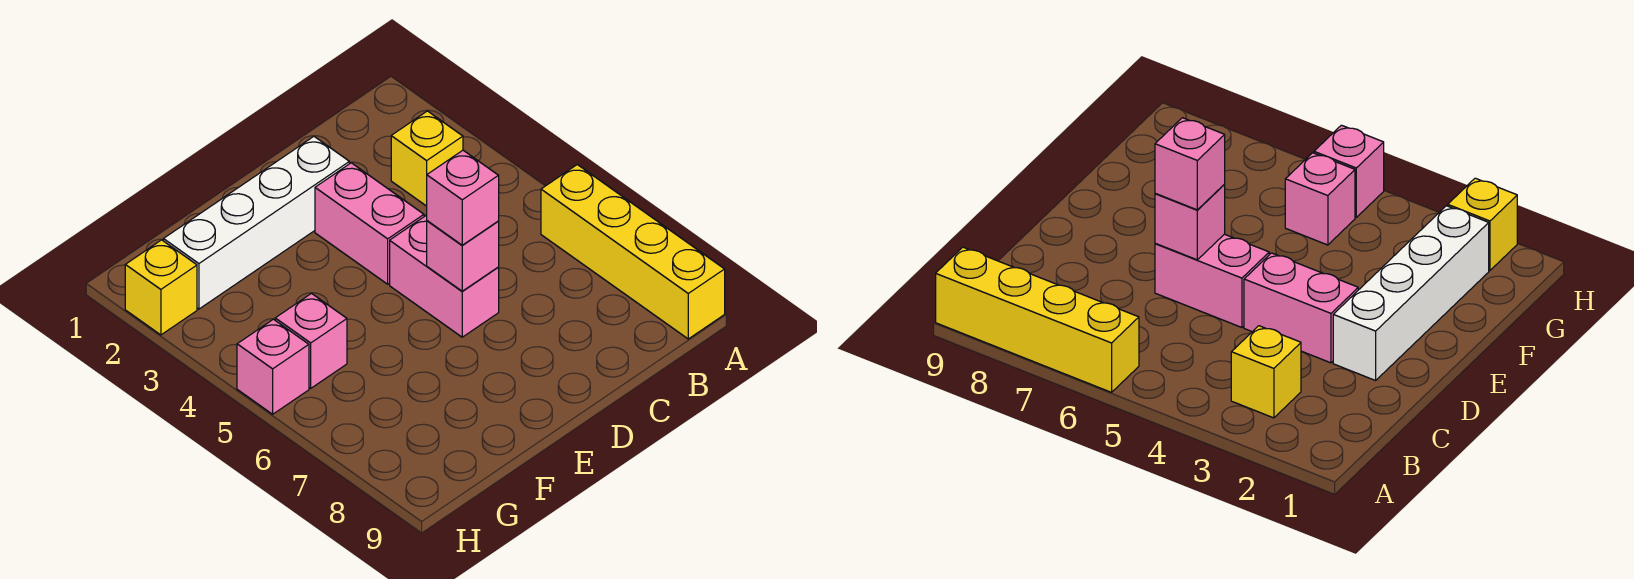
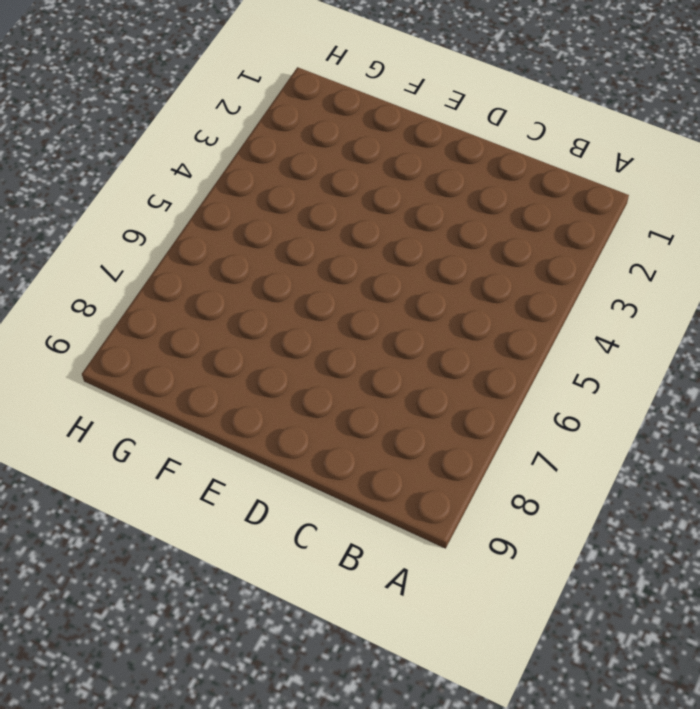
none -> yellow brick A6:A9 level 1
none -> yellow brick B3 level 1

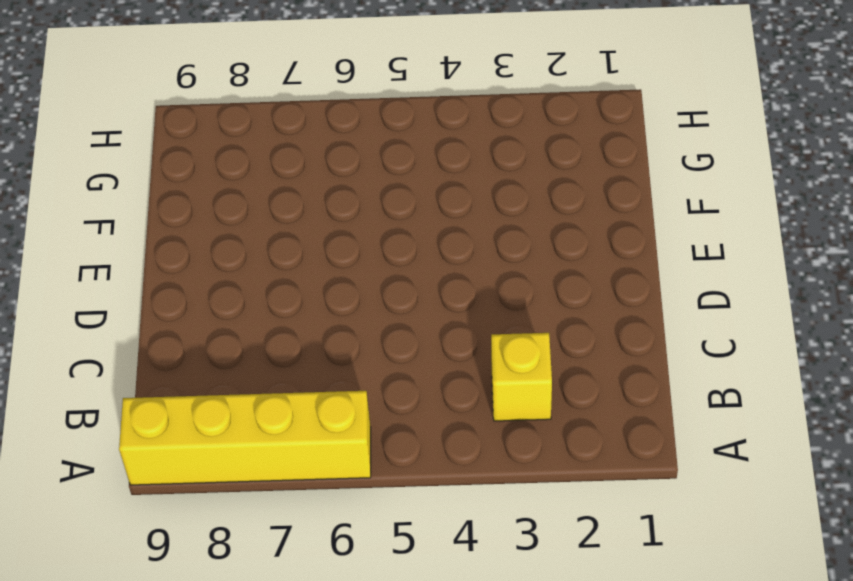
none -> white brick D2:G2 level 1
none -> pink brick D3:D4 level 1

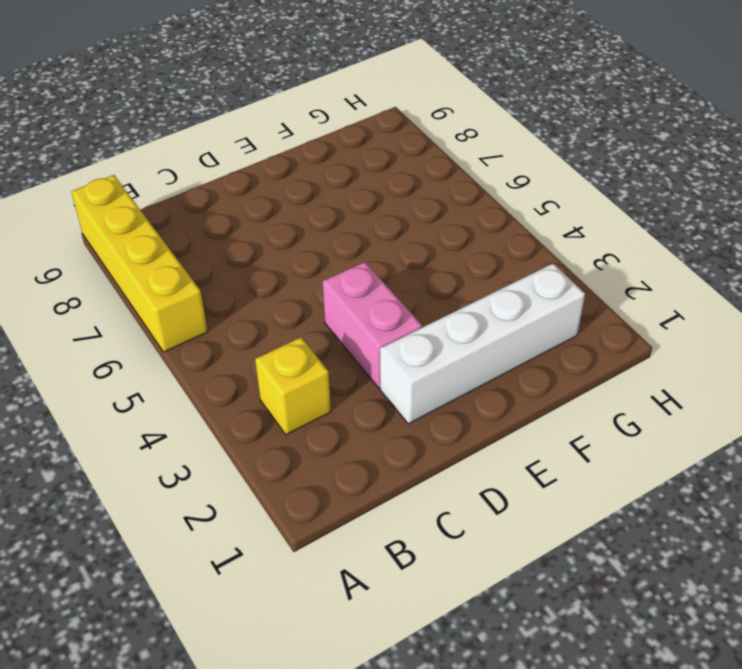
none -> pink brick D5:D6 level 1
none -> pink brick G5 level 1

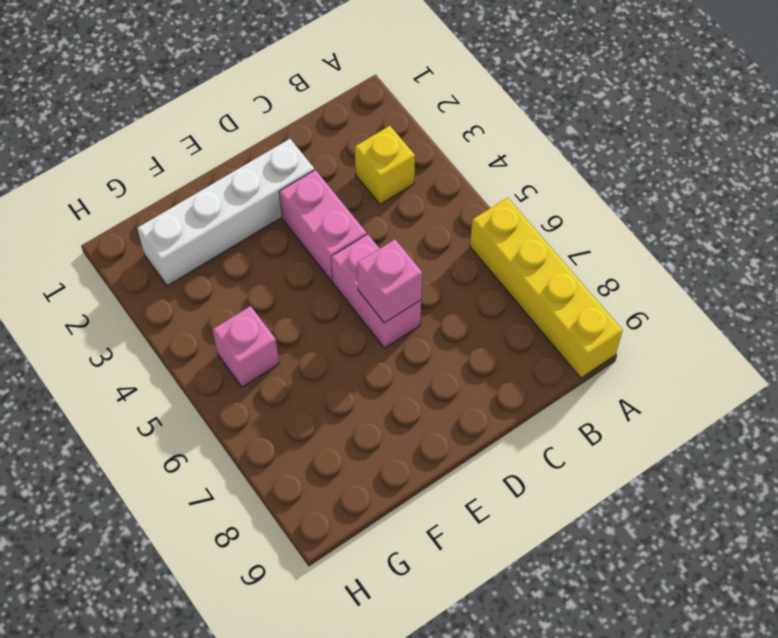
none -> yellow brick H2 level 1
none -> pink brick H5 level 1

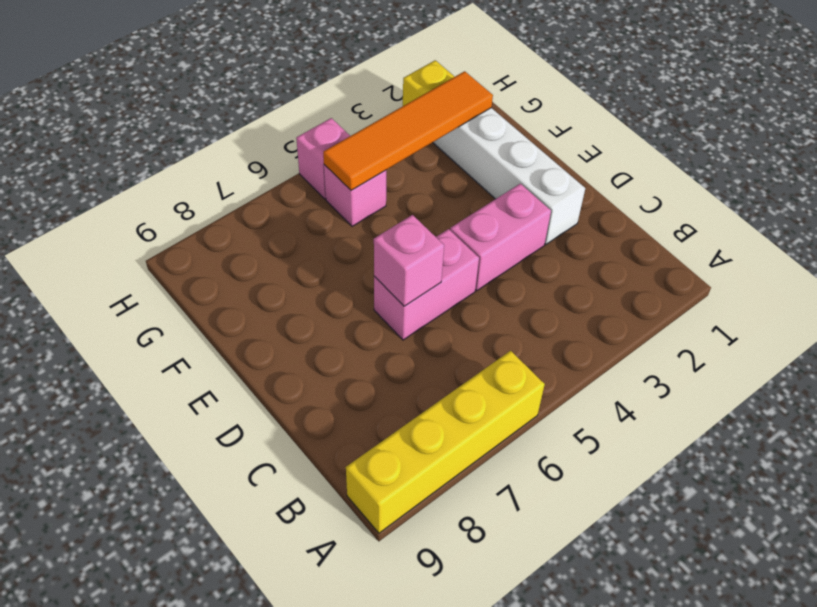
orange tile G2:G5 level 2 -> none
none -> yellow brick B3 level 1
none -> pink brick D6 level 3

